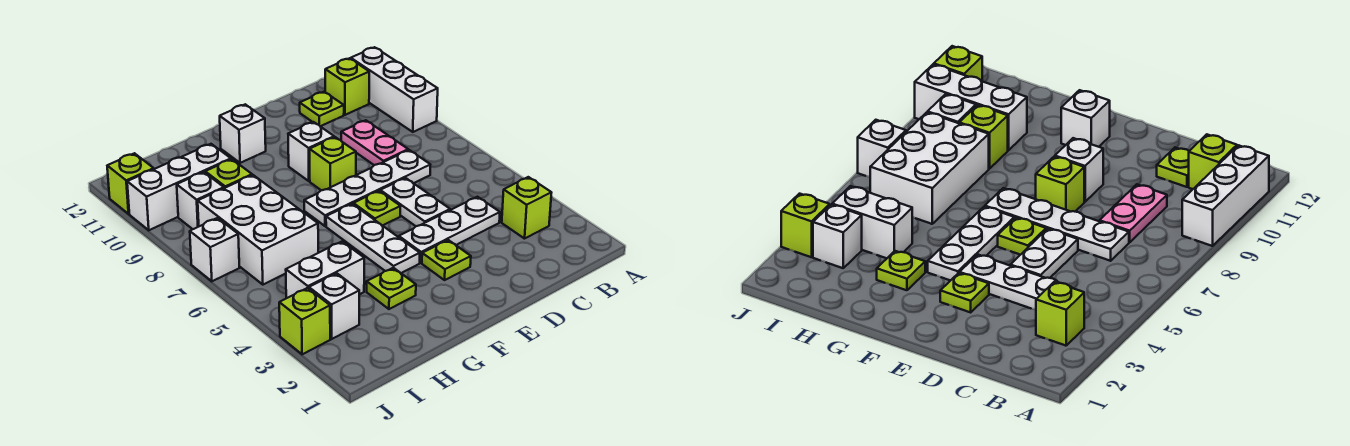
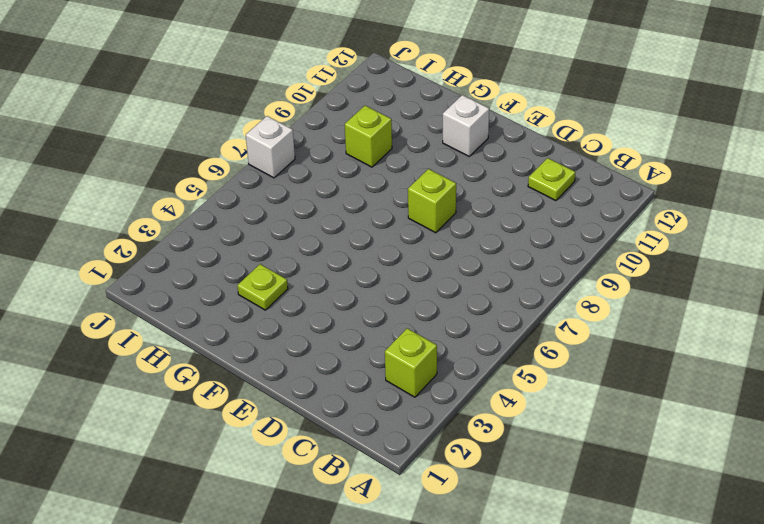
none -> white brick A9:A11 level 1
none -> lime brick B11 level 1
none -> white plate C4:E4 level 1

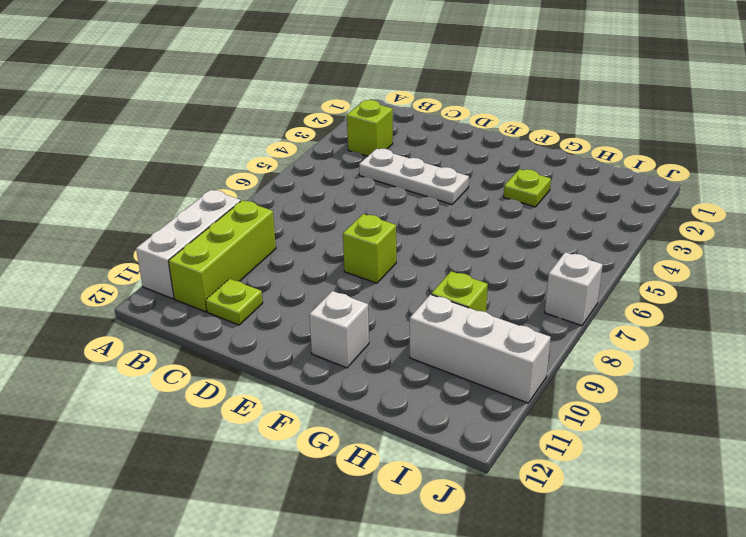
lime brick B9:B11 level 1 -> lime brick B11 level 1
none -> white plate C7:F7 level 1
none -> pink plate C8:C9 level 1
none -> white plate D5:D6 level 1

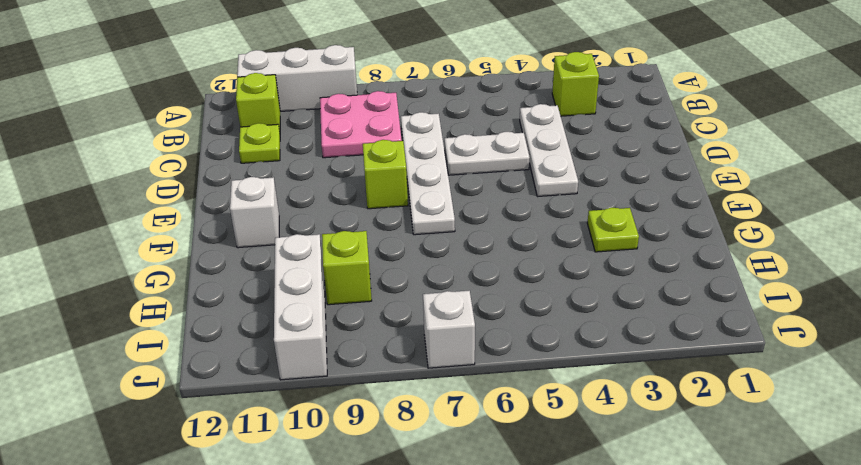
pink plate B8:C9 level 1 -> pink plate C8:C9 level 1
none -> lime plate E3 level 1
none -> lime plate E6 level 1
none -> white brick E9 level 1

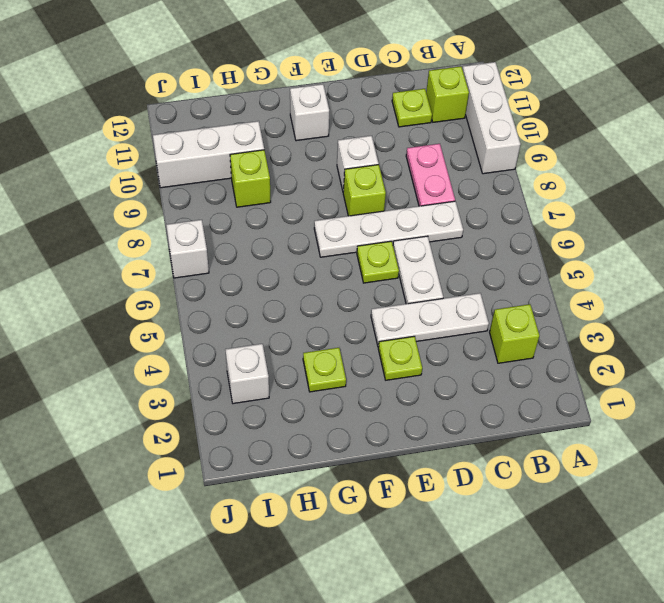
none -> white plate F4:F6 level 1
none -> white brick H4:I4 level 1
none -> white brick H6:I8 level 1

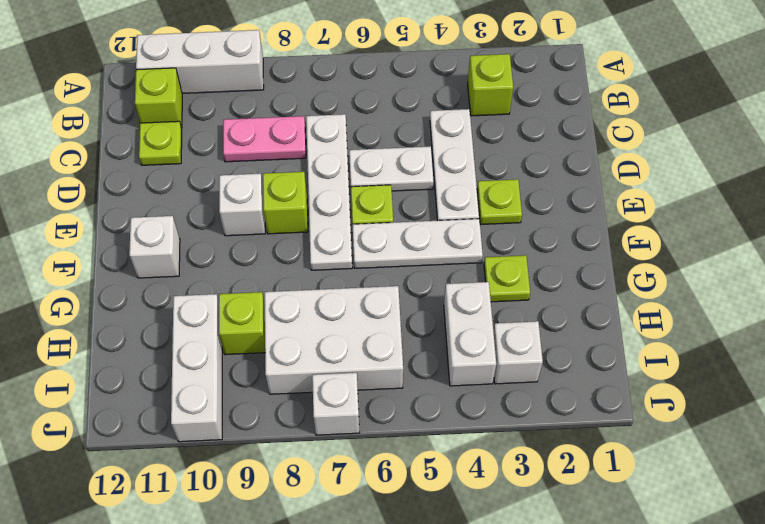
none -> white brick I9 level 1
none -> lime brick J3 level 1
none -> lime brick J11 level 1

